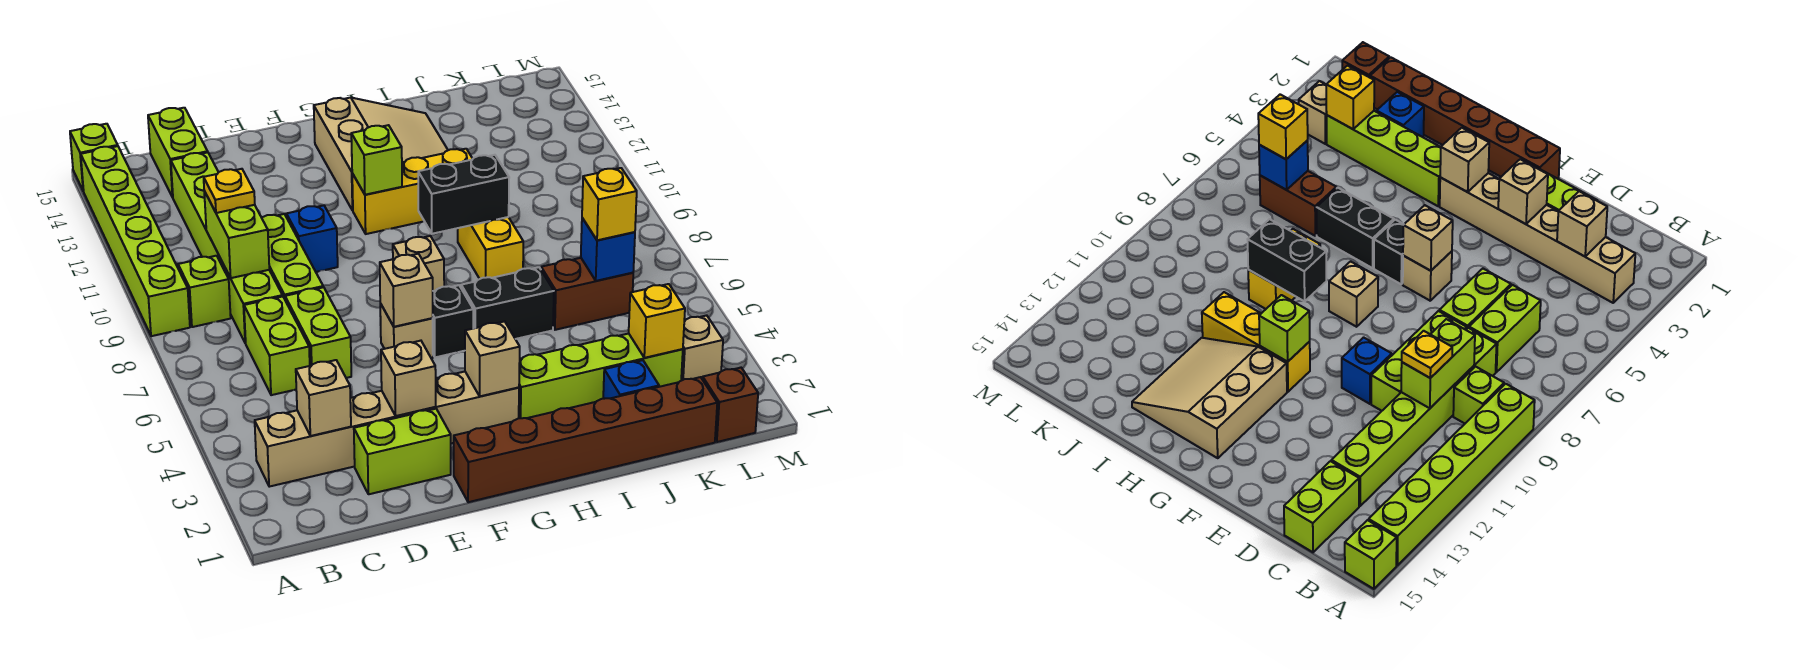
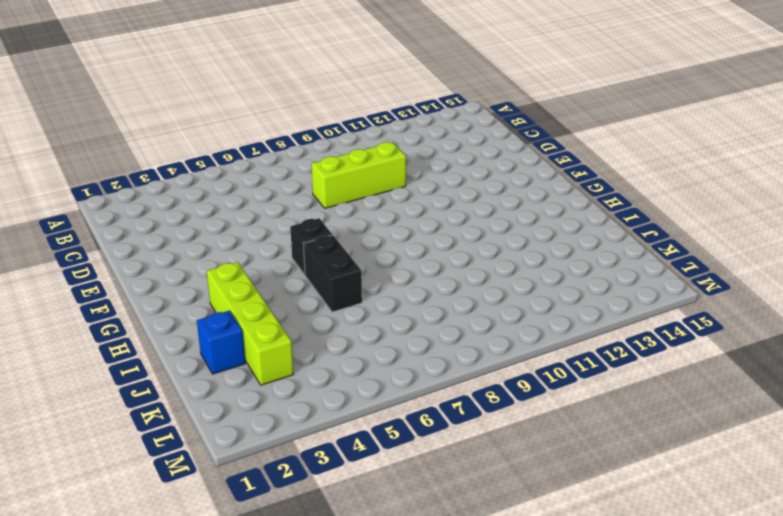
none -> lime brick A9:A14 level 1
none -> lime brick A15 level 1
none -> tan brick B3:G3 level 1
none -> lime brick B9 level 1

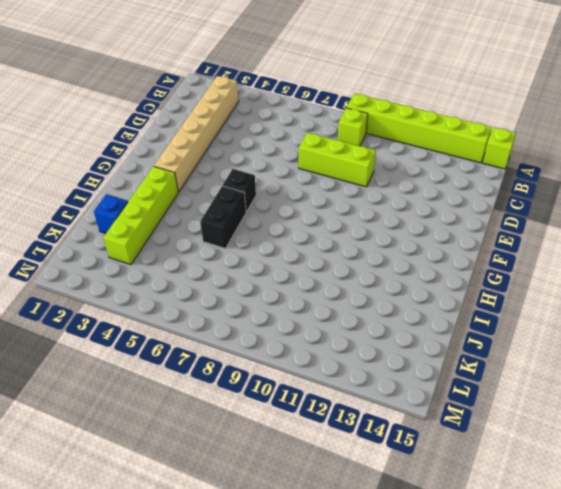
none -> lime brick C6:C7 level 1
none -> lime brick C8:C13 level 1
none -> lime brick C14:C15 level 1
none -> lime brick D2:E2 level 1

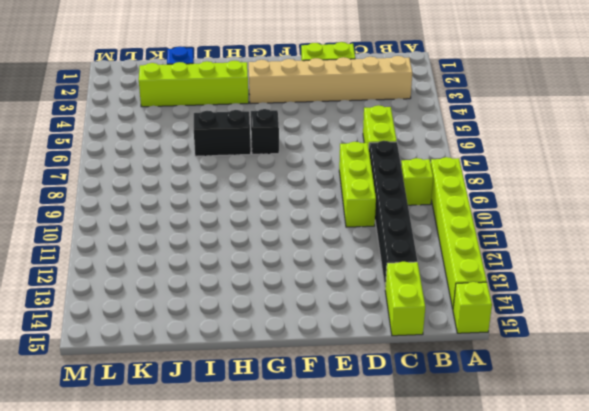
black brick C8:C13 level 1 -> lime brick C8:C13 level 1
none -> lime brick D6:D7 level 1
none -> blue brick E10 level 1
none -> brown brick F1:K1 level 1
none -> tan brick F6 level 1

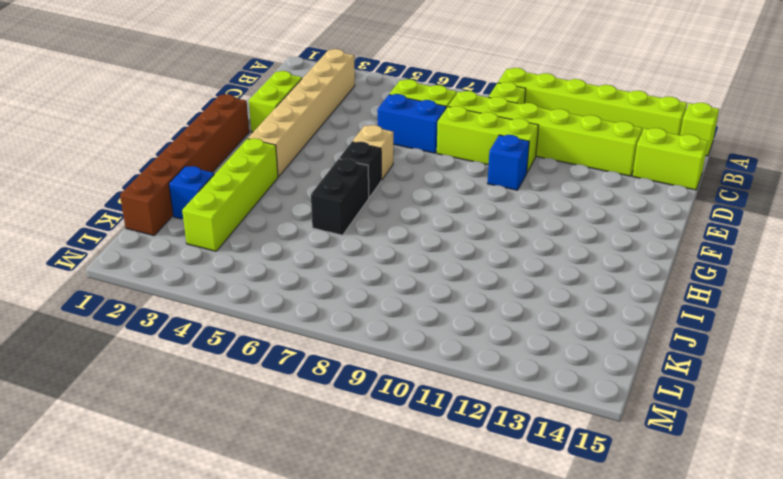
blue brick D6:D7 level 1 -> lime brick D6:D7 level 1
none -> tan brick G8 level 1
none -> yellow brick G11:I11 level 1
none -> tan slope G12:I14 level 1 top G
none -> yellow brick I8:I9 level 1

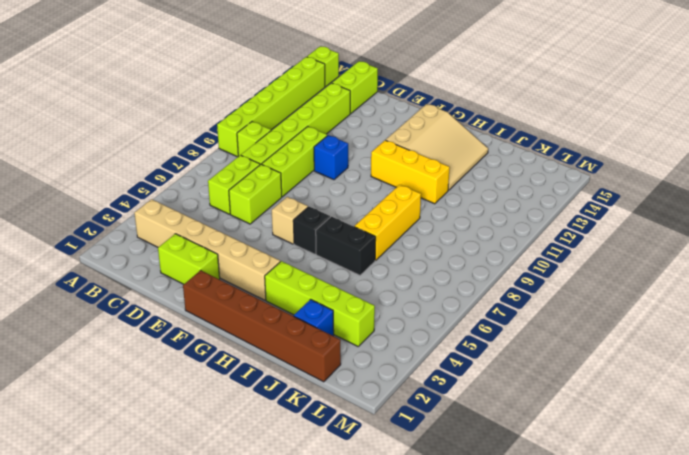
yellow brick I7:I9 level 1 -> yellow brick I8:I9 level 1
none -> tan brick G8 level 1
none -> brown brick J6:K6 level 1
none -> brown brick L1 level 1
none -> tan brick L3 level 1

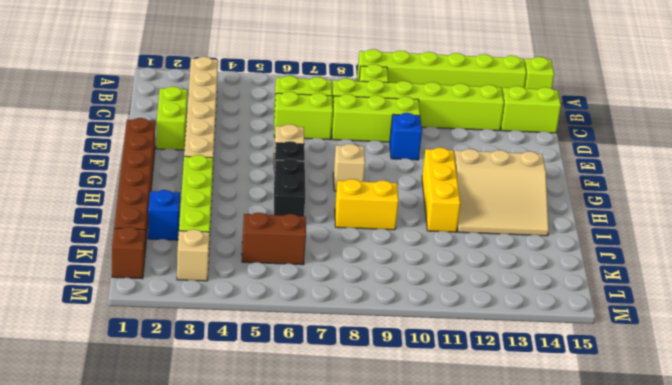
brown brick K5:K6 level 1 -> brown brick J6:K6 level 1
none -> tan brick C3 level 2
none -> lime brick C9:C10 level 2
none -> tan brick E3 level 2
none -> tan brick F6 level 2

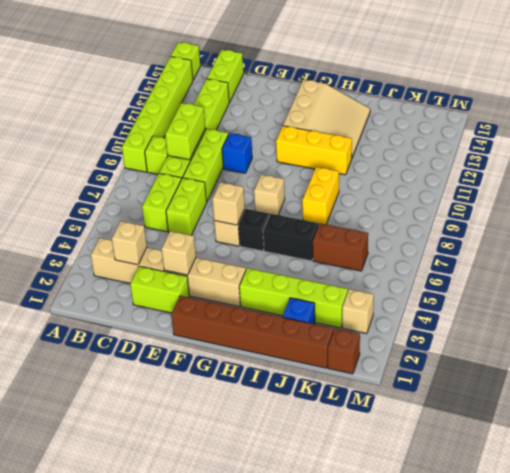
none -> tan brick G3 level 2
none -> lime brick G11 level 2
none -> black brick H9:I9 level 2
none -> yellow brick K3 level 2

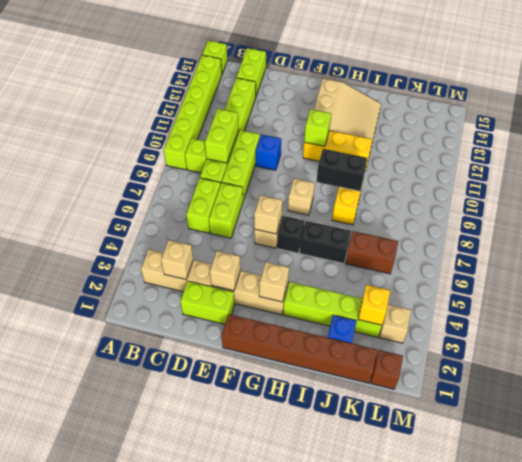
none -> blue brick K6 level 2
none -> yellow plate C10 level 3
none -> yellow brick K6 level 3

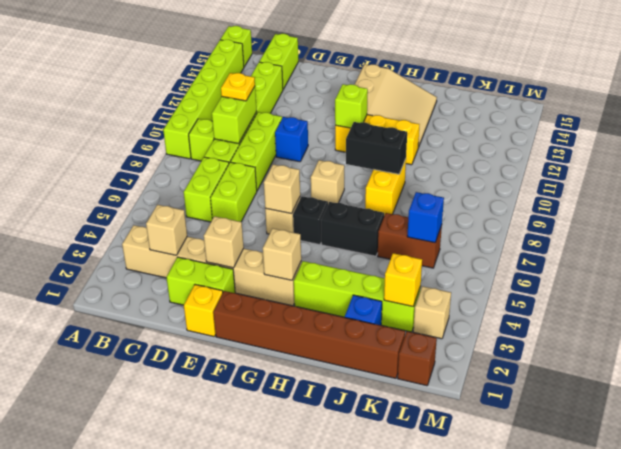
yellow brick E1 level 1 -> yellow brick K6 level 3

